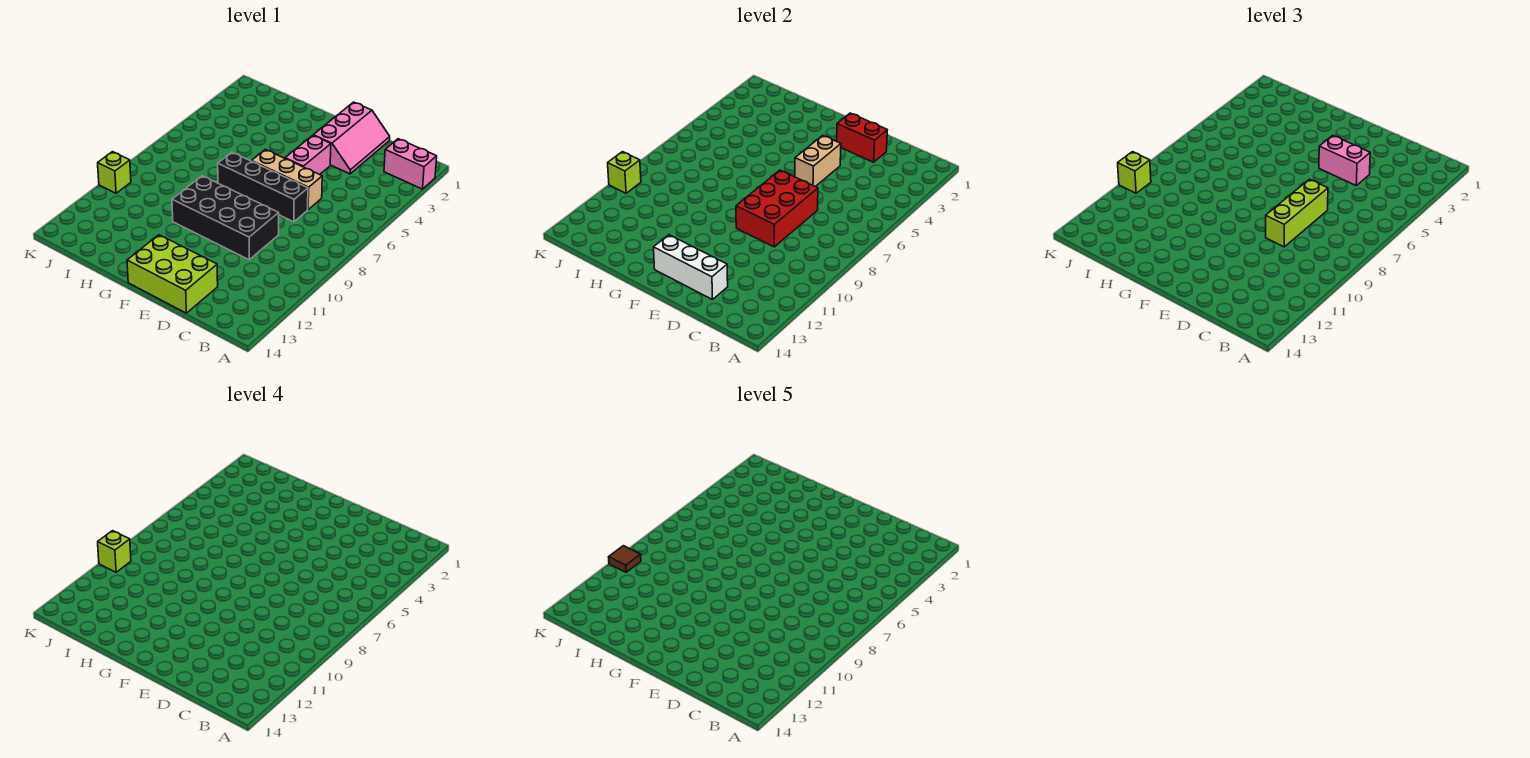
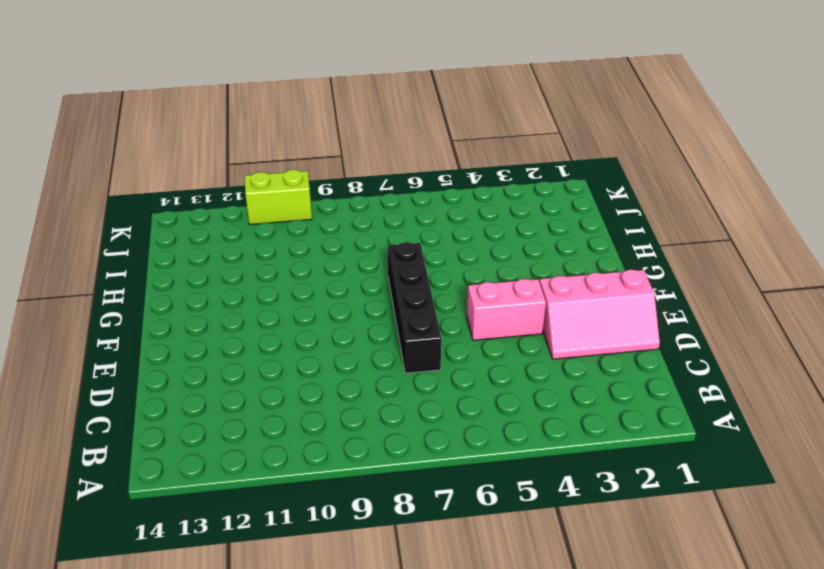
lime brick K10:K11 level 1 -> lime brick K10 level 1
none -> pink brick A2:B2 level 1
none -> tan brick D6:F6 level 1
none -> black brick D9:G10 level 1

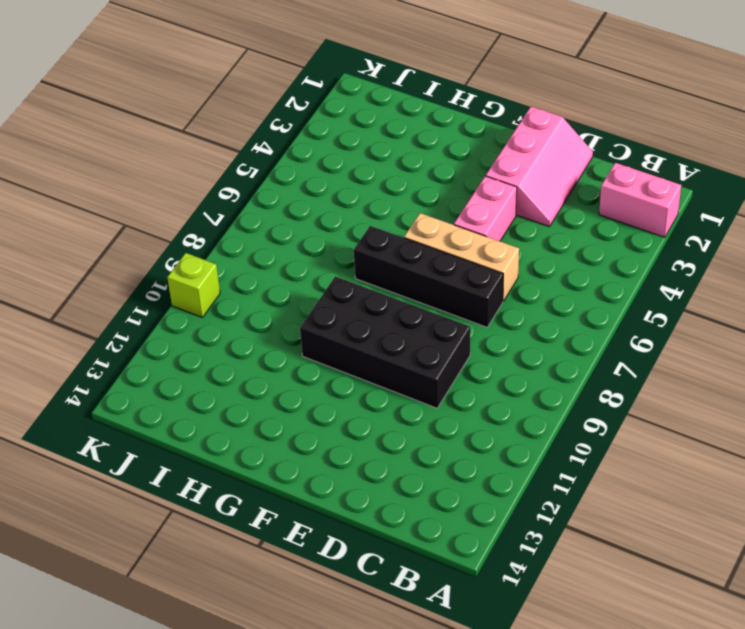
none -> lime brick D13:F14 level 1
none -> red brick D2:E2 level 2
none -> red brick D7:E9 level 2

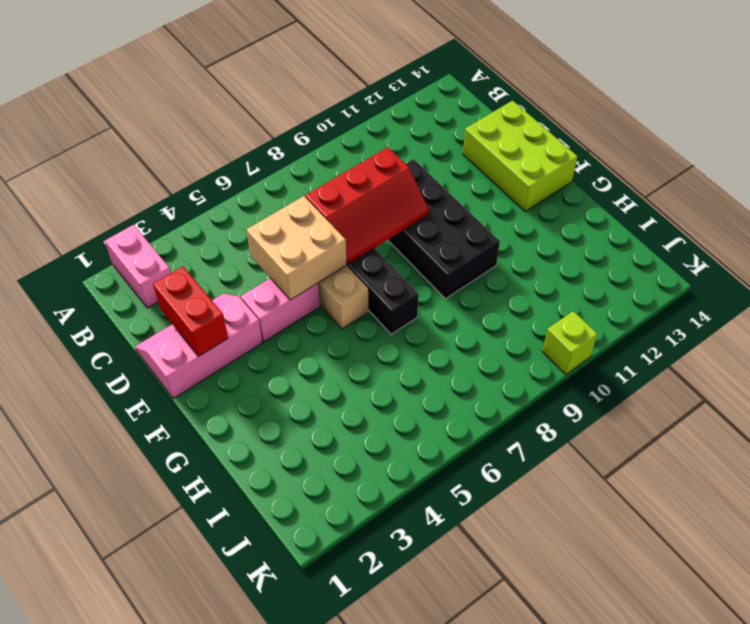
tan brick D5:E6 level 2 -> tan brick E4:E5 level 2
red slope D7:E9 level 2 top D -> red brick D7:E9 level 2
none -> white brick D13:F13 level 2
none -> lime brick K10 level 2
none -> pink brick D4:E4 level 3

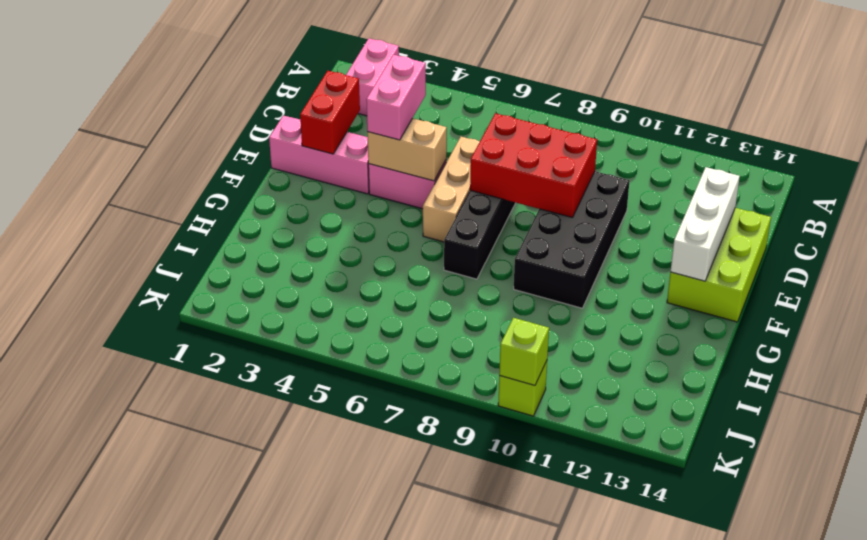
none -> lime brick D7:D9 level 3
none -> lime brick K10 level 3
none -> lime brick K10 level 4

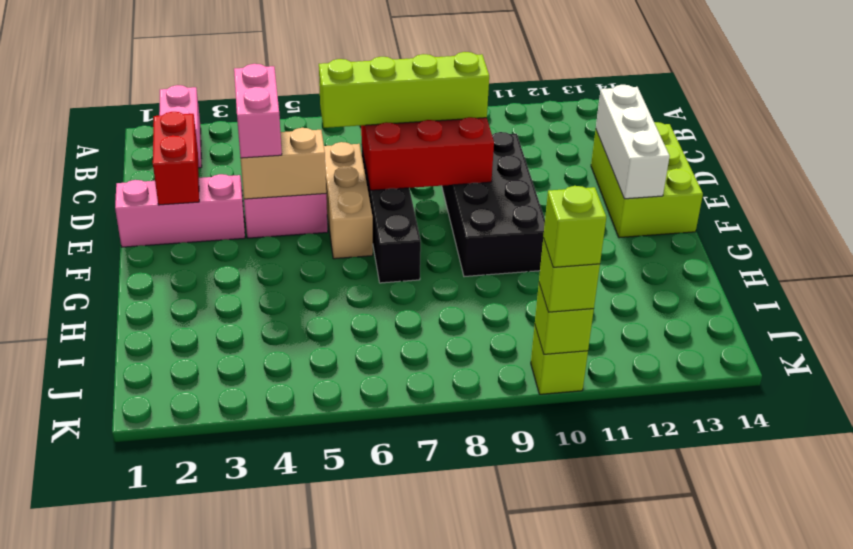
lime brick D6:D9 level 3 -> lime brick D7:D9 level 3
none -> brown tile K10 level 5

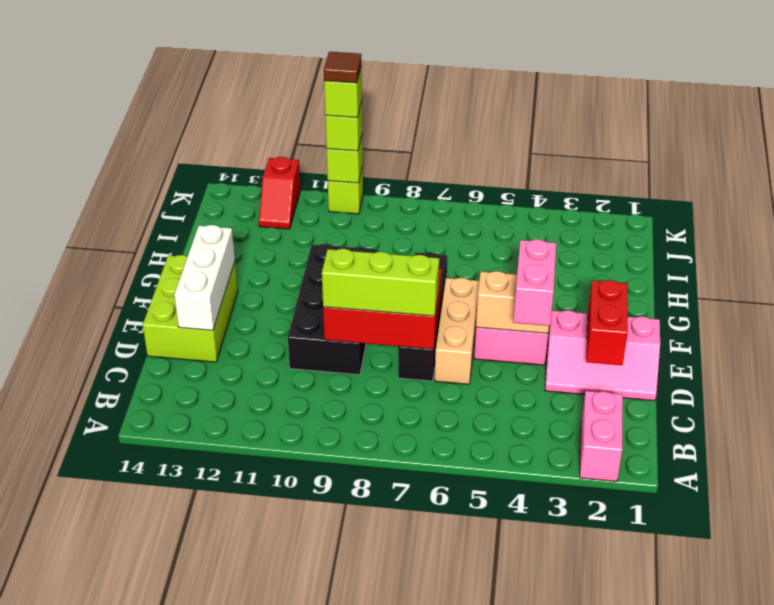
red slope J12:K12 level 1 top K -> none

